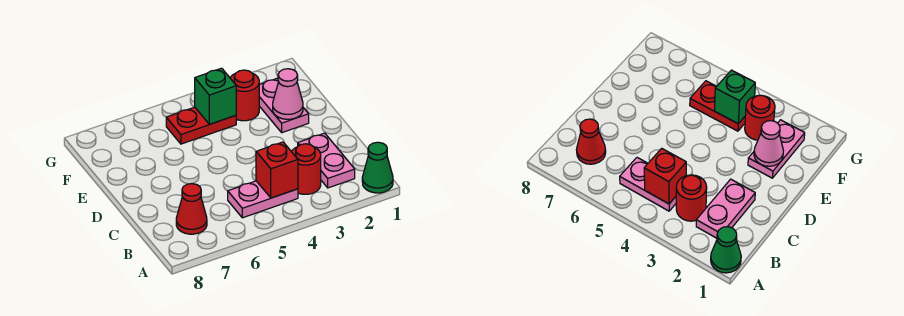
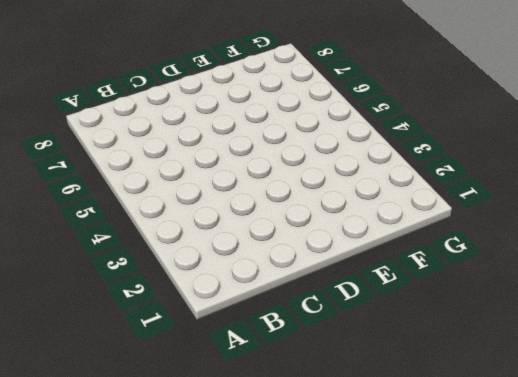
none -> green cone A1 level 1
none -> pink plate B2:C2 level 1

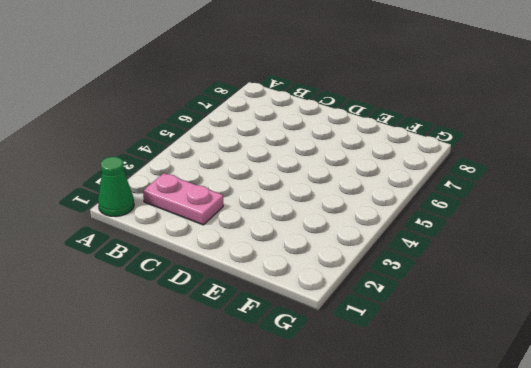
none -> red round brick B3 level 1
none -> pink plate B4:B5 level 1

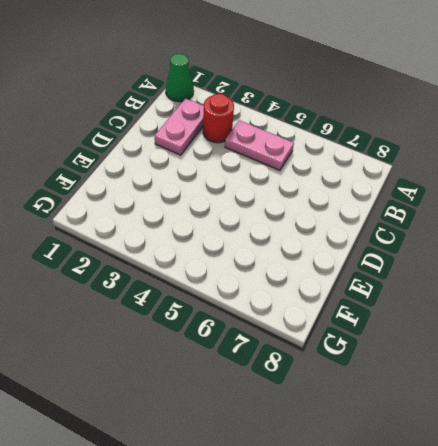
none -> red cone B7 level 1
none -> pink plate E2:F2 level 1

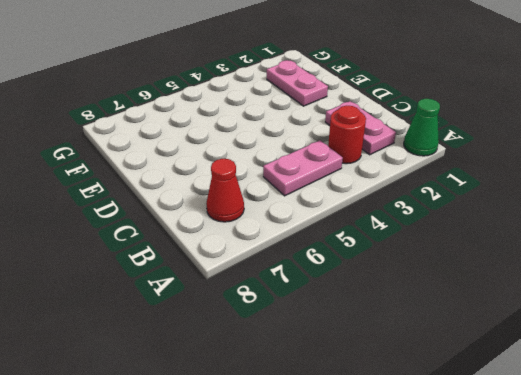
none -> red round brick F3 level 1
none -> red plate F4:F5 level 1

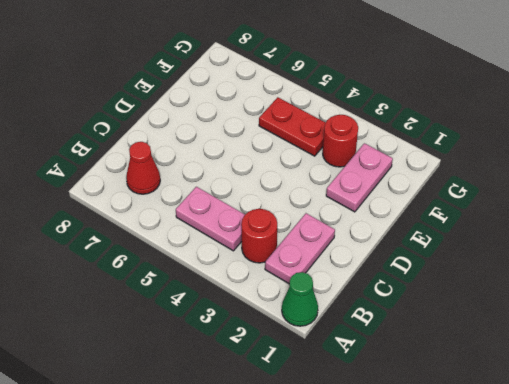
none -> red brick B4 level 2
none -> pink cone E2 level 2

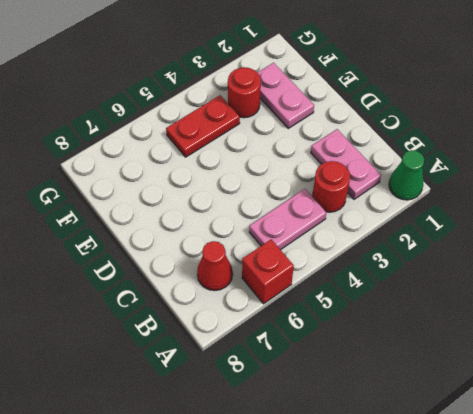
red brick A6 level 1 -> red brick B4 level 2
none -> pink cone E2 level 2
none -> green brick F4 level 2

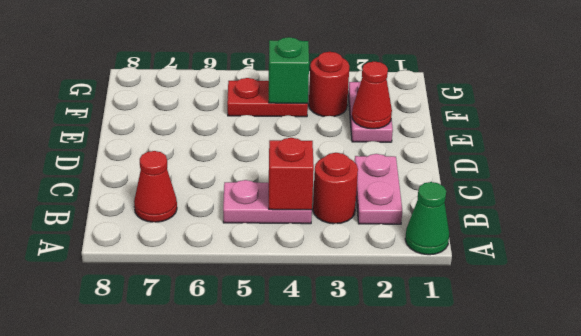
red cone E2 level 2 -> pink cone E2 level 2

